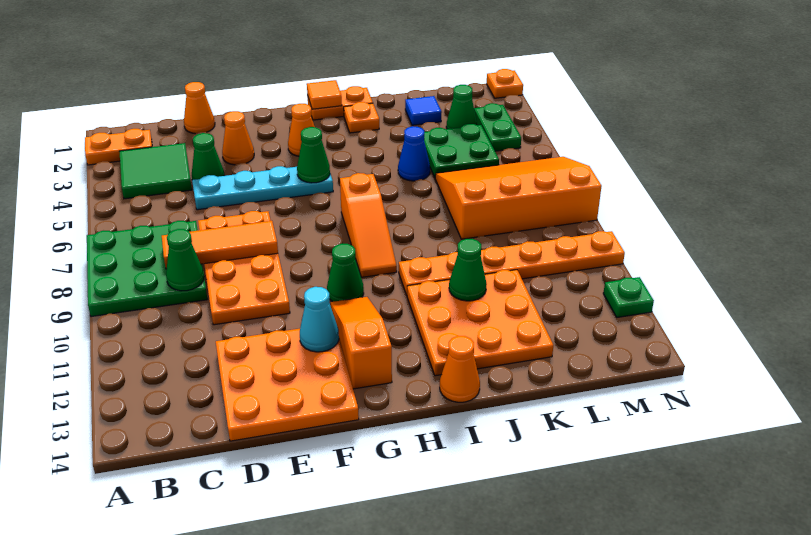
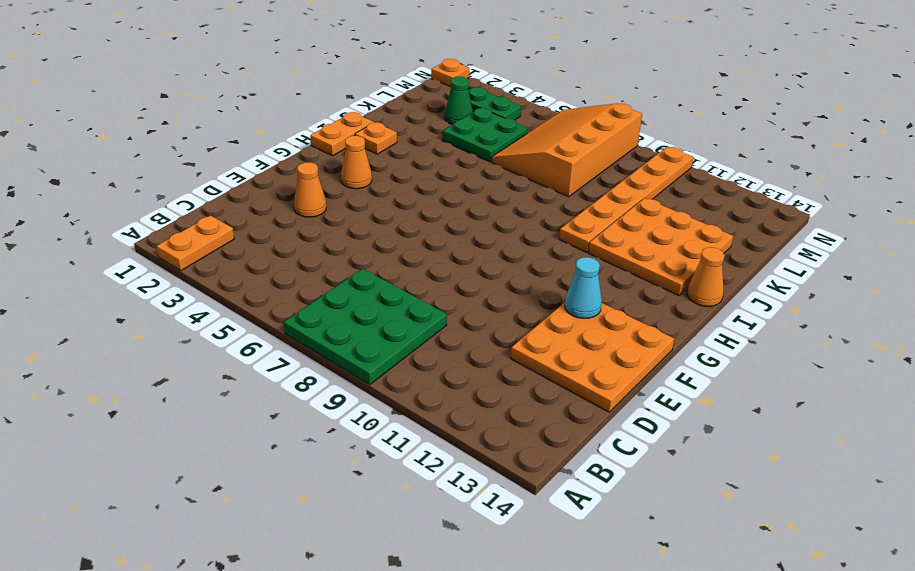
none -> green tile B3:C4 level 1
none -> orange cone D1 level 1
none -> green cone D4 level 1
none -> cyan plate D5:G5 level 1

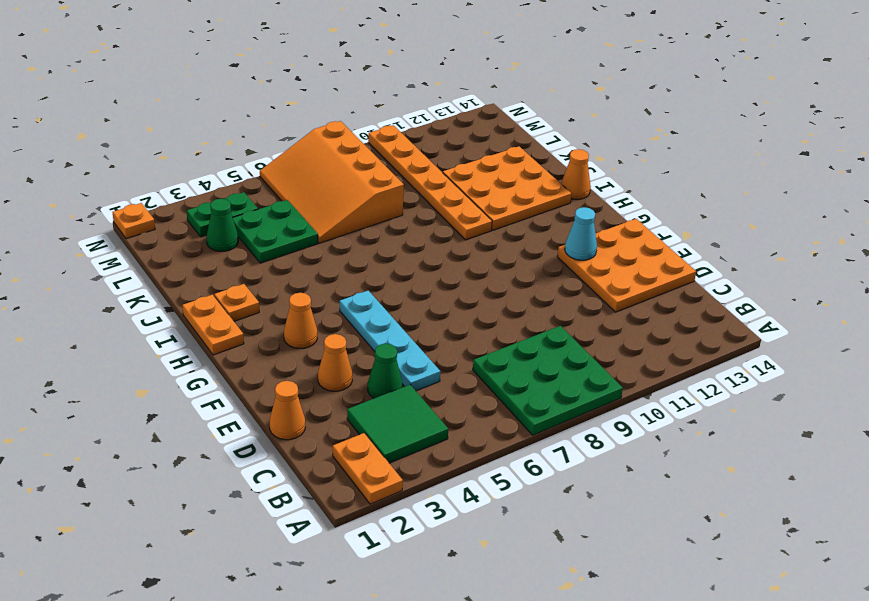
none -> orange plate D7:E10 level 1
none -> green cone G10 level 1
none -> orange slope G11:G13 level 1 top 13
none -> orange slope H7:H9 level 1 top 7

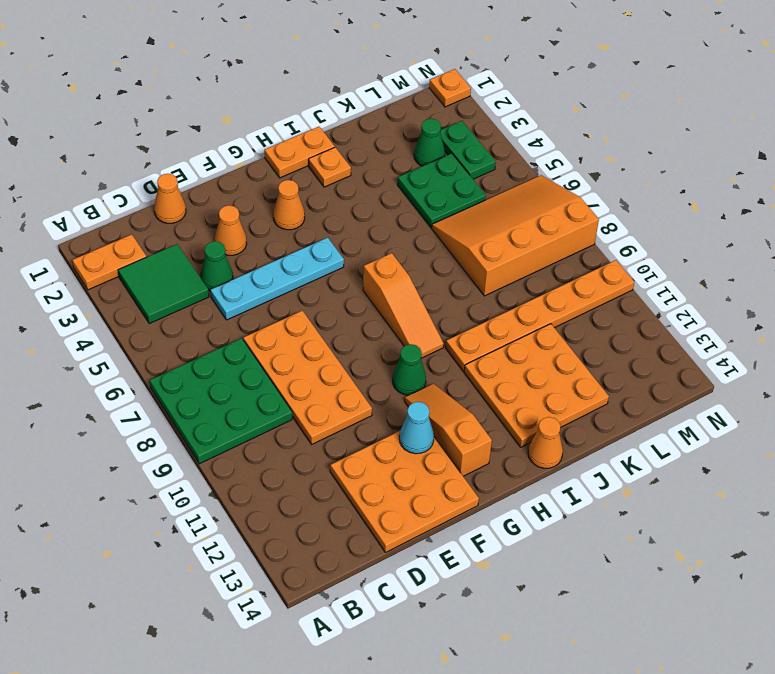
none -> blue cone J5 level 1
none -> blue tile K2 level 1
none -> green plate N12 level 1
none -> orange tile C8:E8 level 2

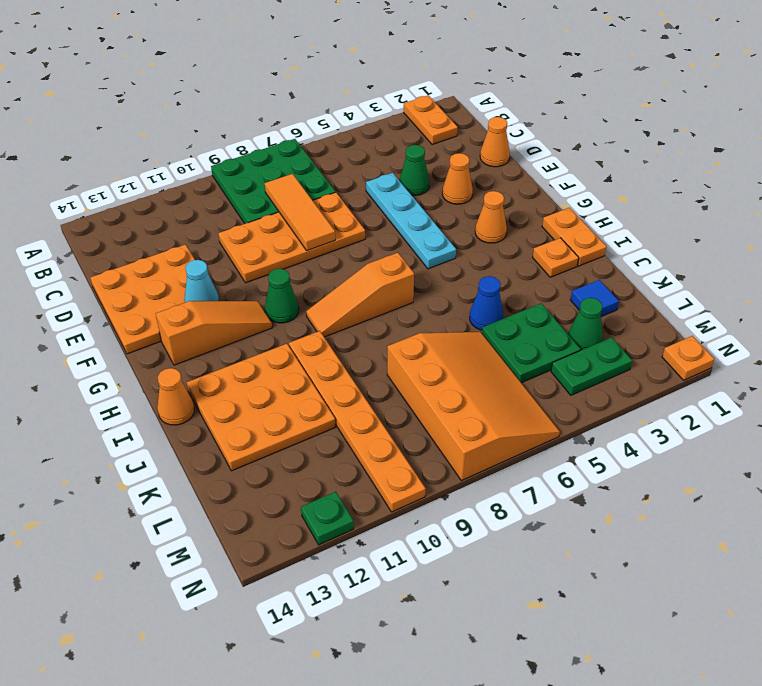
none -> green tile B3:C4 level 1
none -> green cone C9 level 2
none -> green cone G5 level 2
none -> orange tile H1 level 2

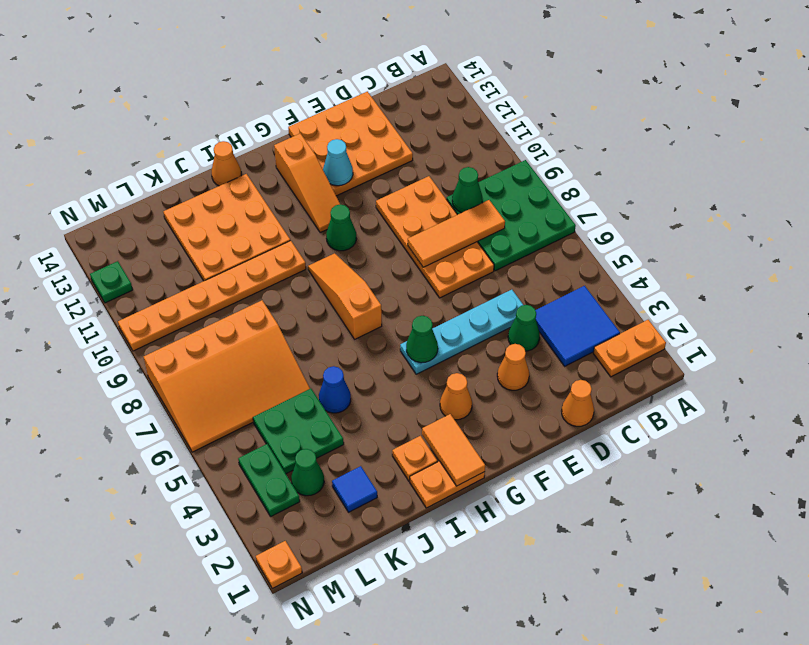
blue tile B3:C4 level 1 -> green tile B3:C4 level 1
orange tile H1:H2 level 2 -> orange tile H1 level 2
none -> green cone J11 level 2

